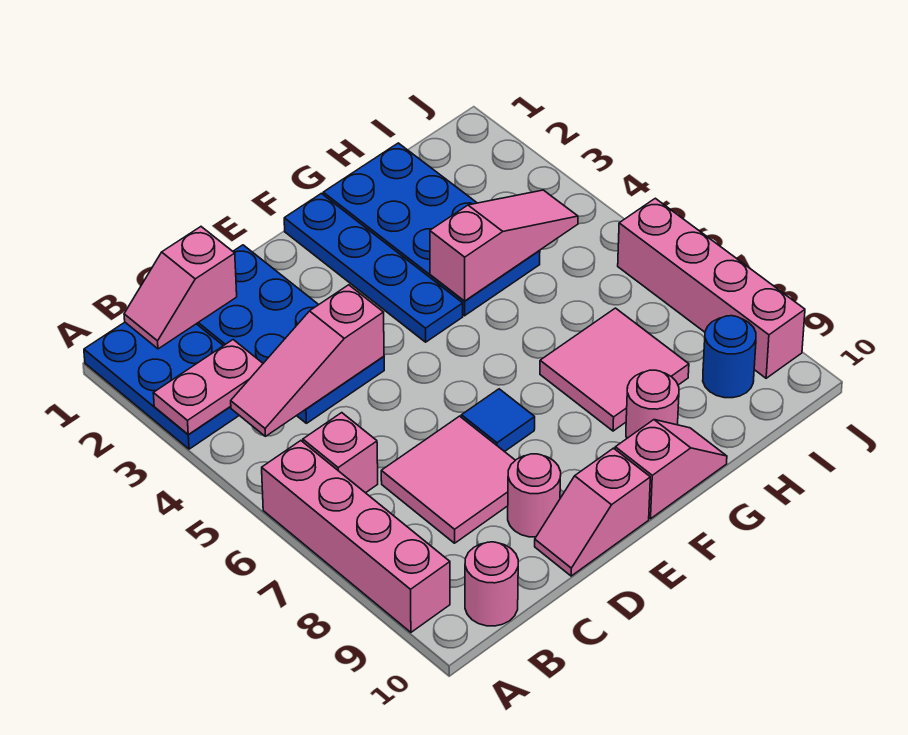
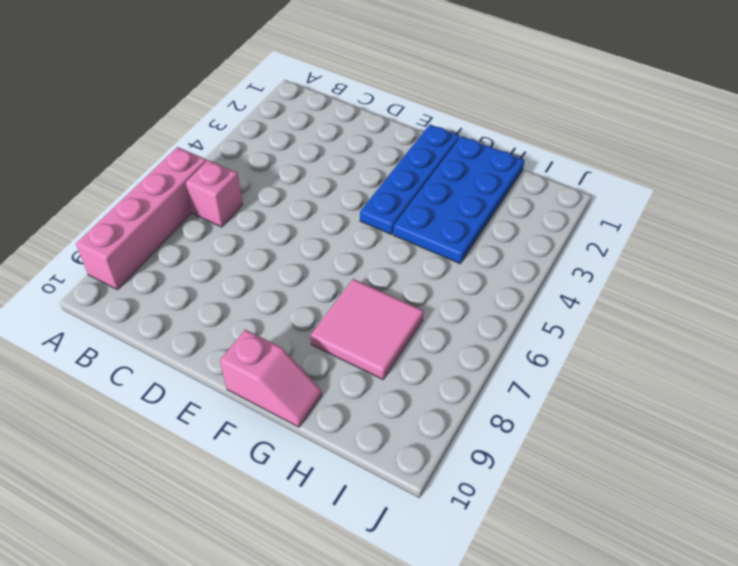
none -> blue plate A1:B3 level 1
none -> pink round brick B10 level 1
none -> blue plate C1:D4 level 1

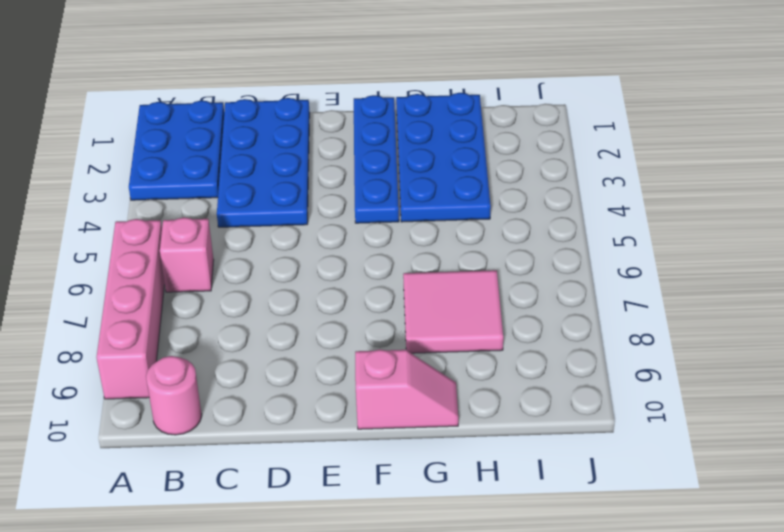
none -> pink tile C7:D8 level 1
none -> pink round brick D9 level 1
none -> pink slope D10:E10 level 1 top E

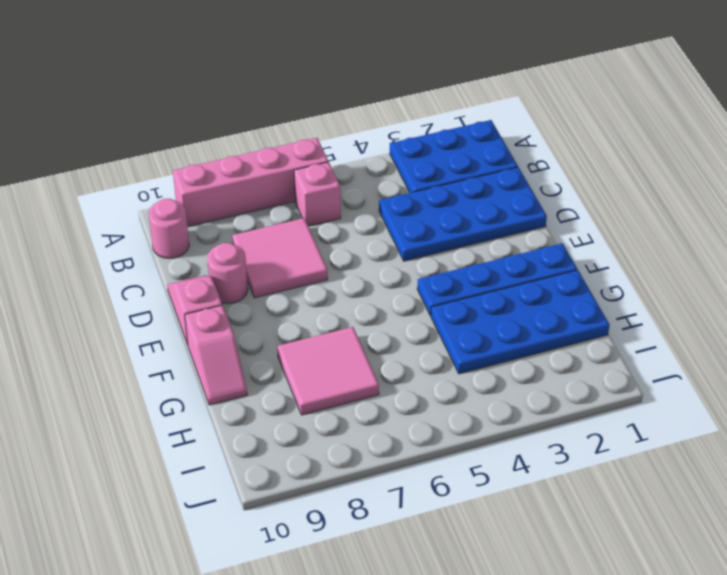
none -> blue tile E7 level 1
none -> pink round brick G9 level 1
none -> blue round brick I9 level 1

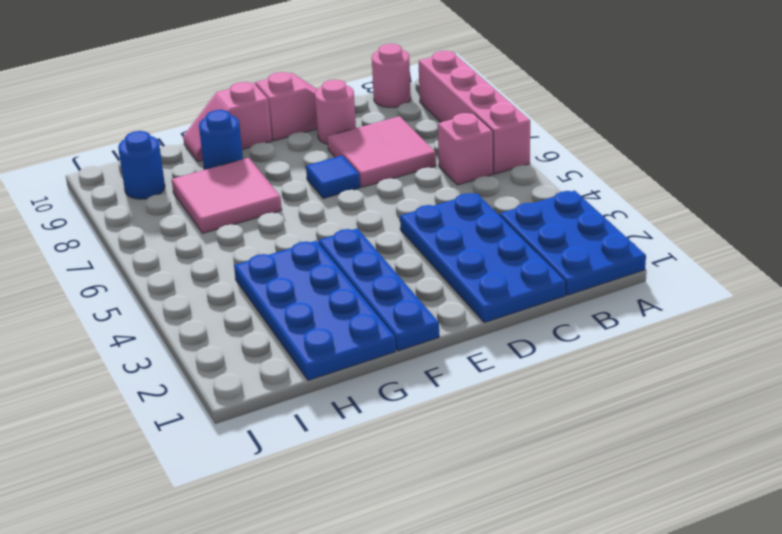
blue round brick G9 level 1 -> pink round brick G9 level 1
none -> pink brick J6:J9 level 1
none -> pink plate A3:B3 level 2
none -> pink slope B1:C1 level 2 top C

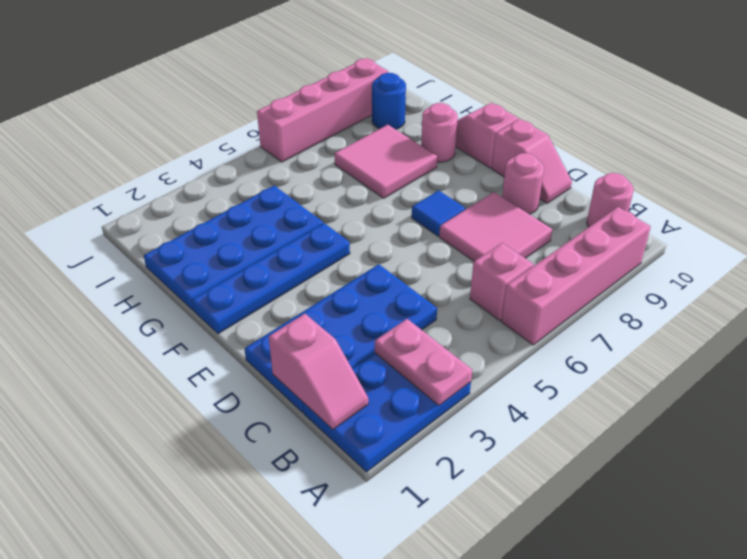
none -> pink slope B4:D4 level 2 top D
none -> pink slope G4:I4 level 2 top G

